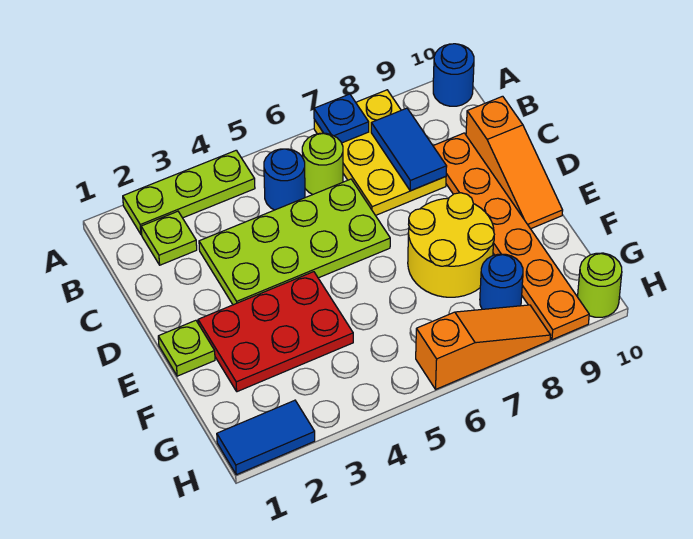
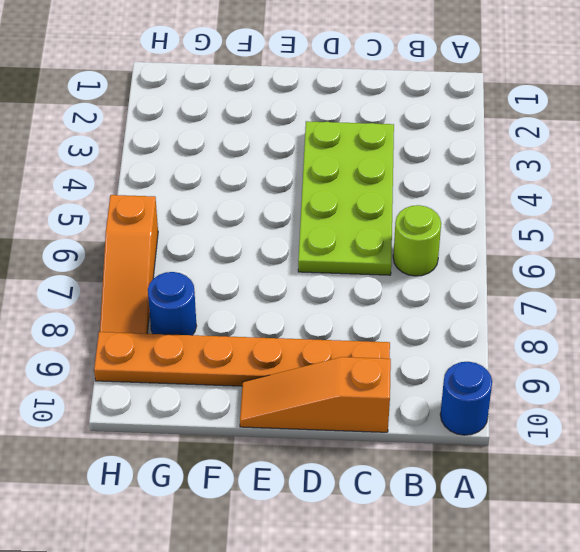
none -> lime plate A2:A4 level 1
none -> yellow plate A7:C8 level 1
none -> lime plate B2 level 1

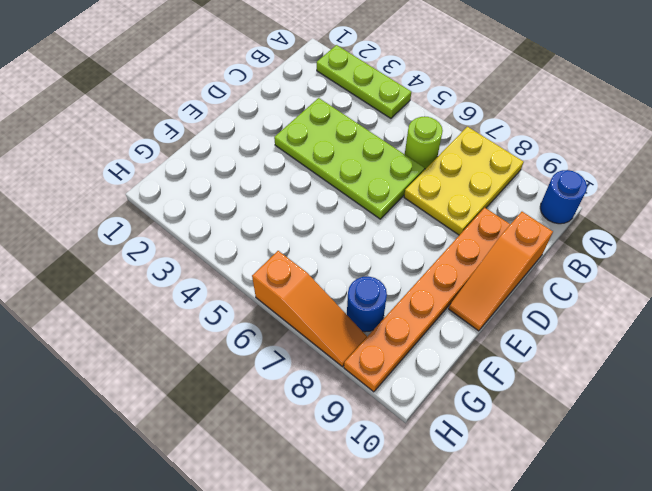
none -> lime plate B2 level 1
none -> blue round brick B5 level 1
none -> lime plate E1 level 1

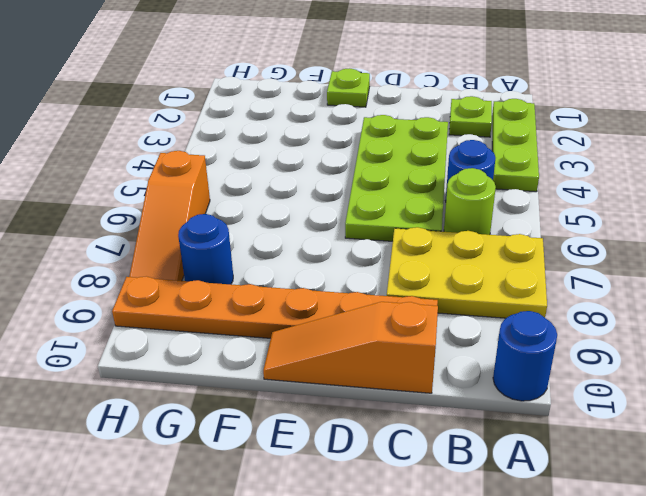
none -> red plate E2:F4 level 1
none -> yellow round brick E7:F8 level 1
none -> blue tile H1:H2 level 1

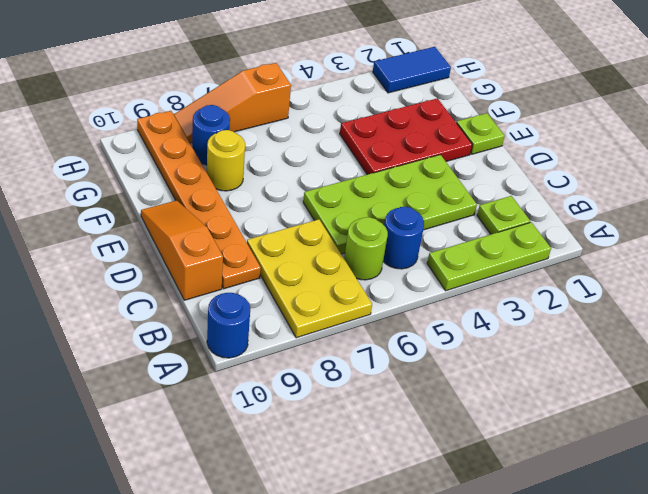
yellow round brick F8 level 1 -> yellow round brick E7:F8 level 1
none -> lime round brick H10 level 1
none -> blue plate A7 level 2
none -> blue tile B8:C8 level 2

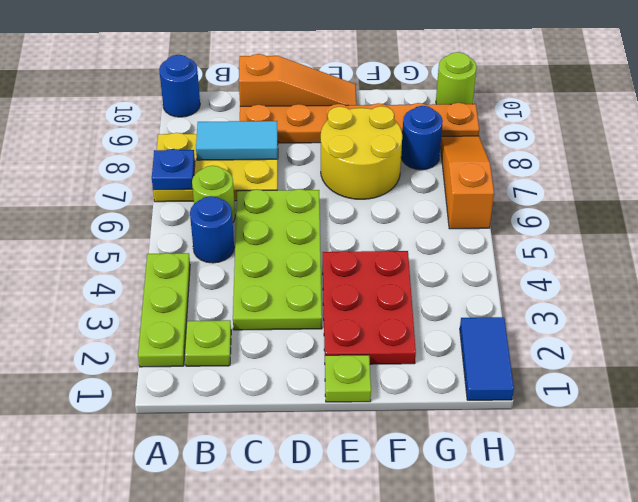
cyan tile B8:C8 level 2 -> blue tile B8:C8 level 2

